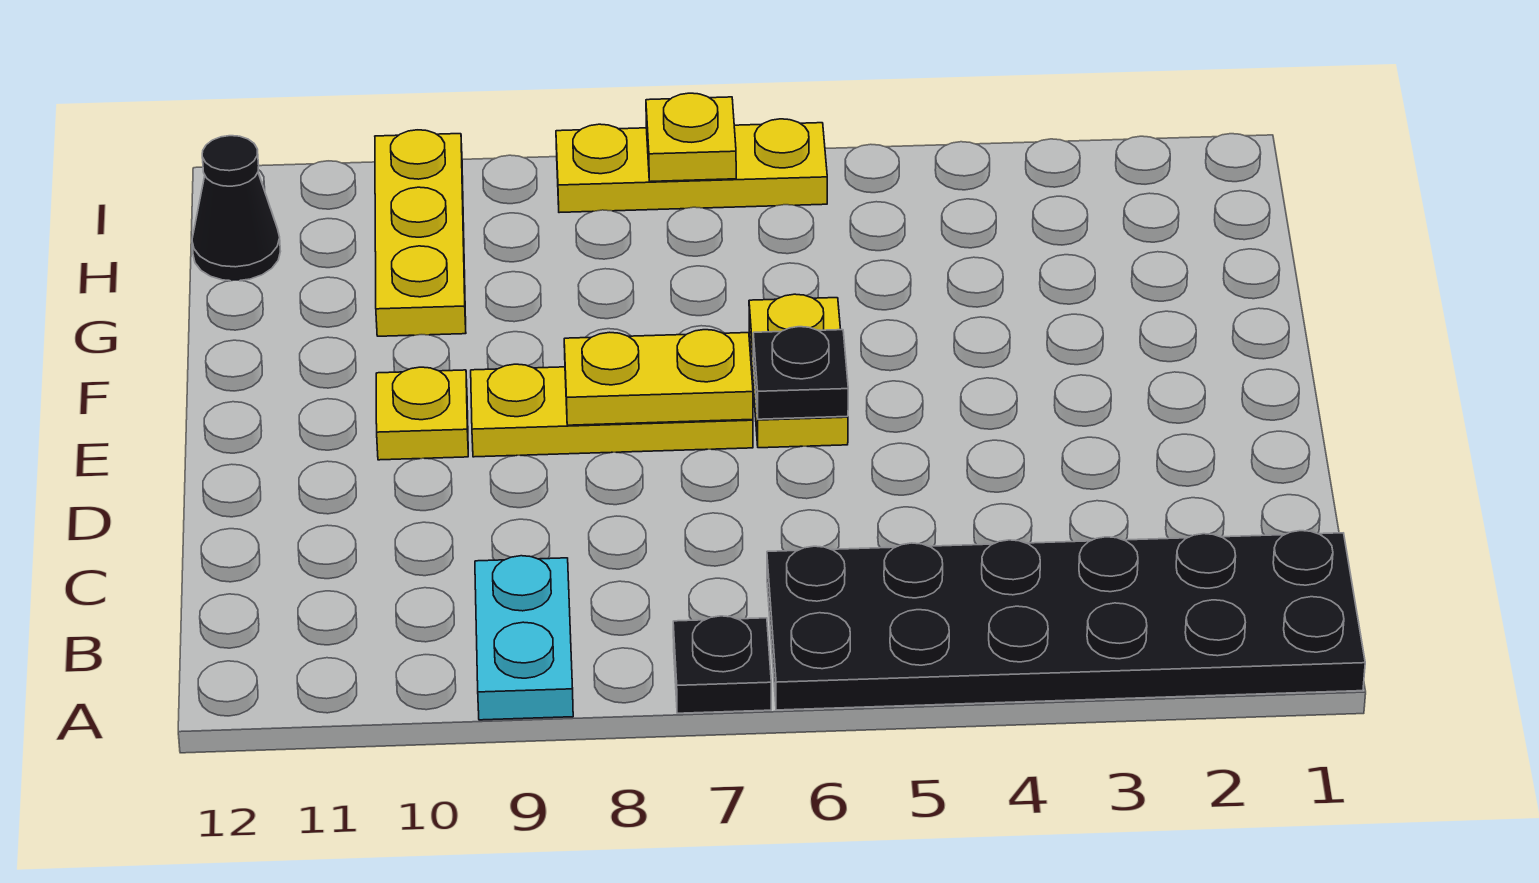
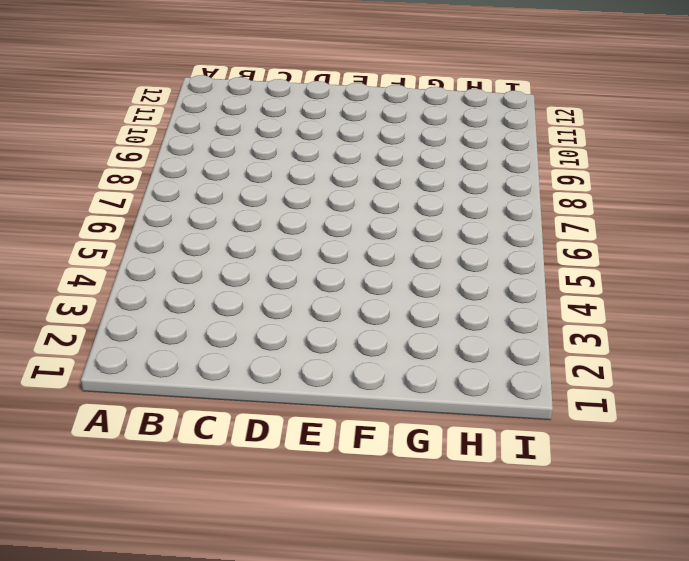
none -> black plate A1:B6 level 1
none -> black plate A7 level 1
none -> cyan plate A9:B9 level 1

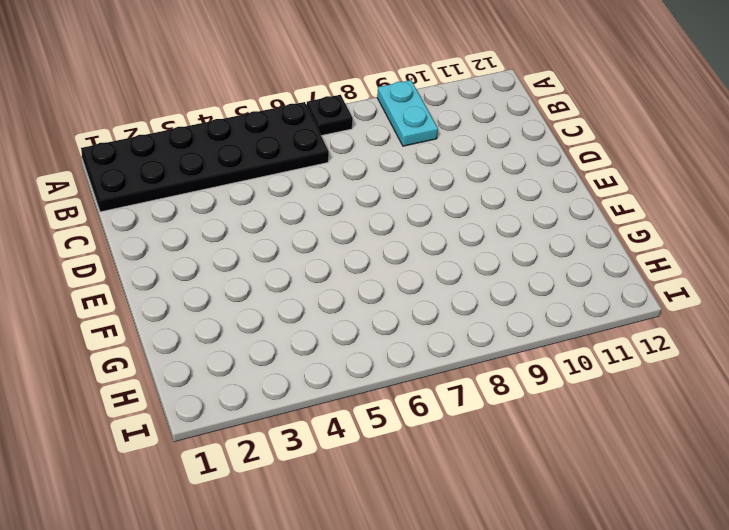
none -> yellow plate E6:F6 level 1
none -> yellow plate E7:E9 level 1
none -> yellow plate E10 level 1

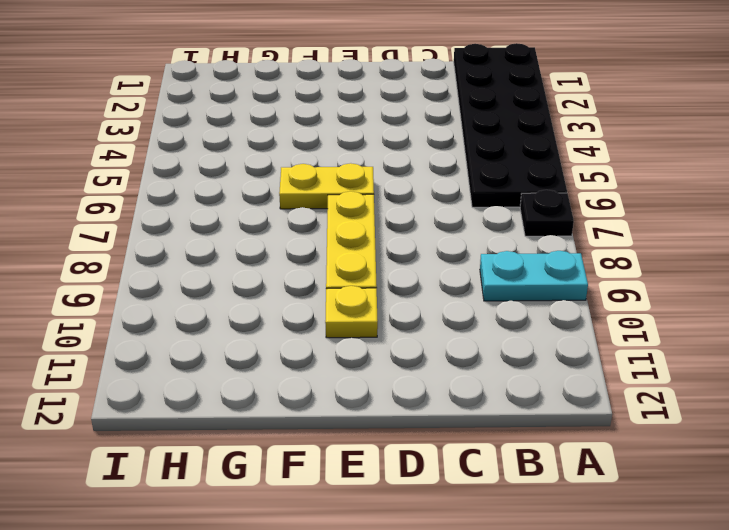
none -> yellow plate G10:I10 level 1
none -> black cone H12 level 1
none -> yellow plate I6:I8 level 1

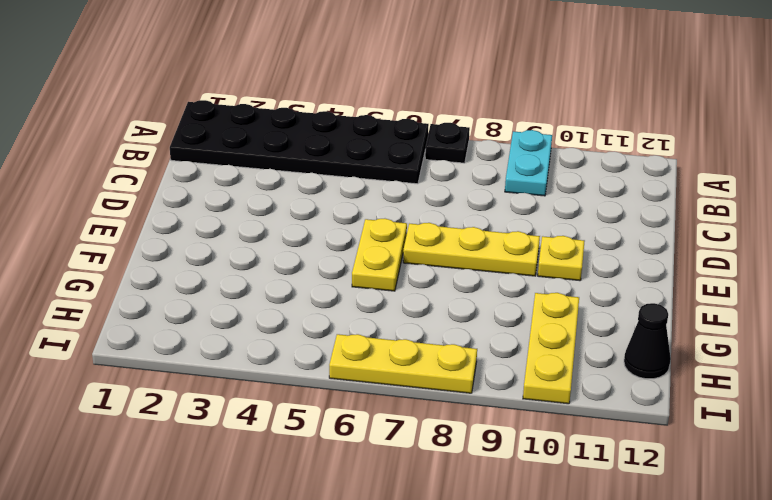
none -> black plate E6 level 2
none -> yellow plate E7:E8 level 2
none -> yellow plate I7 level 2

